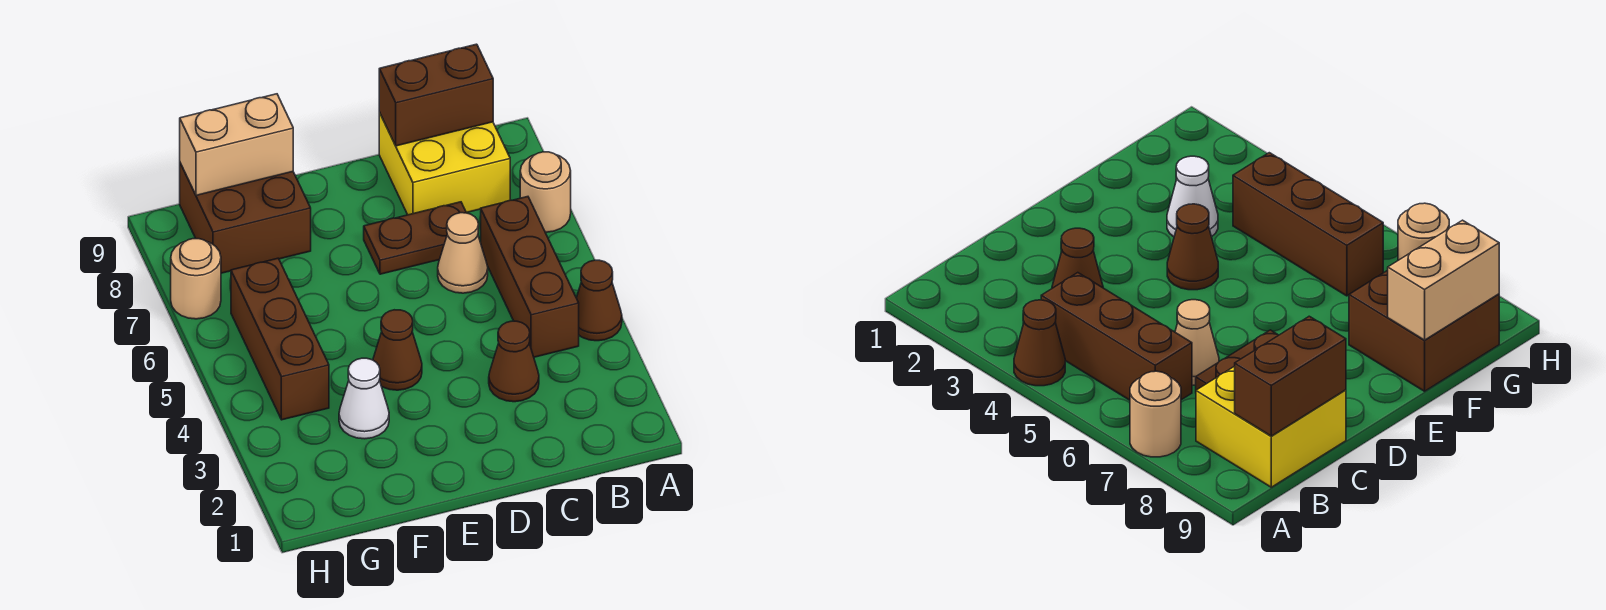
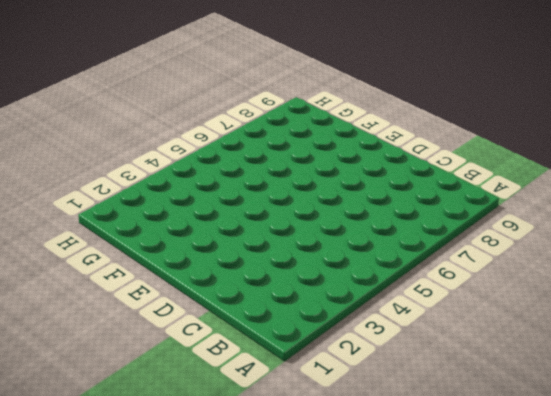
none -> brown cone A4 level 1
none -> tan round brick A7 level 1
none -> brown brick B4:B6 level 1

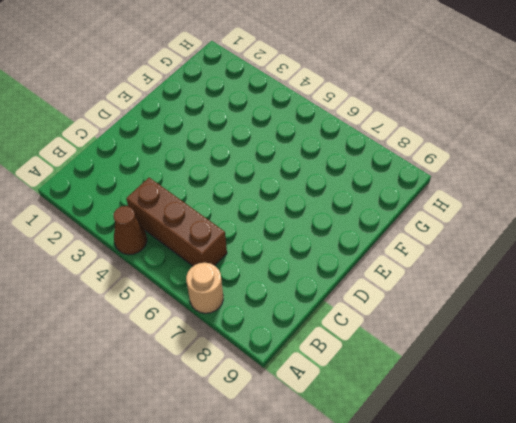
none -> yellow brick B8:C9 level 1
none -> brown cone C3 level 1
none -> tan cone C6 level 1

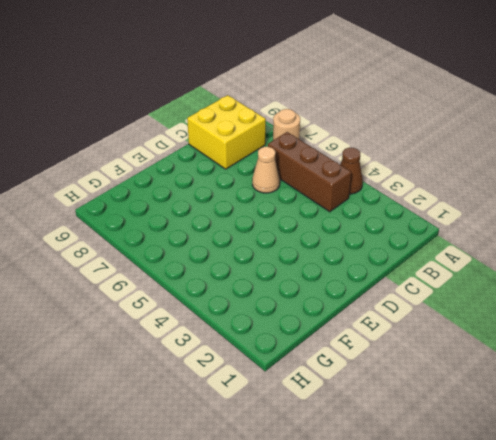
none -> brown cone C3 level 1
none -> brown plate C7:D7 level 1
none -> brown cone E4 level 1

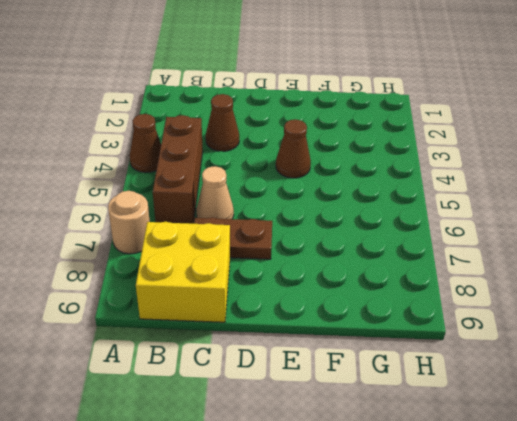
none -> white cone F3 level 1
none -> brown brick F8:G9 level 1
none -> brown brick G4:G6 level 1

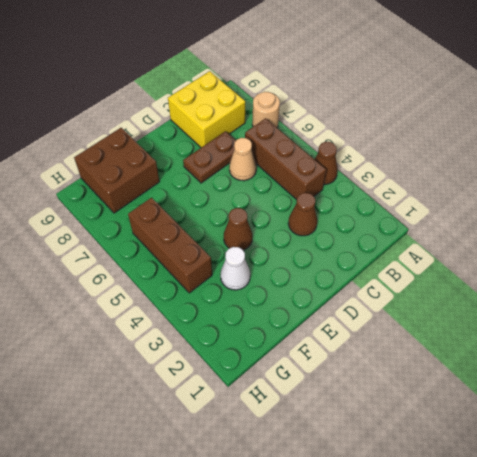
none -> tan round brick H7 level 1
none -> brown brick B9:C9 level 2
none -> tan brick F9:G9 level 2

